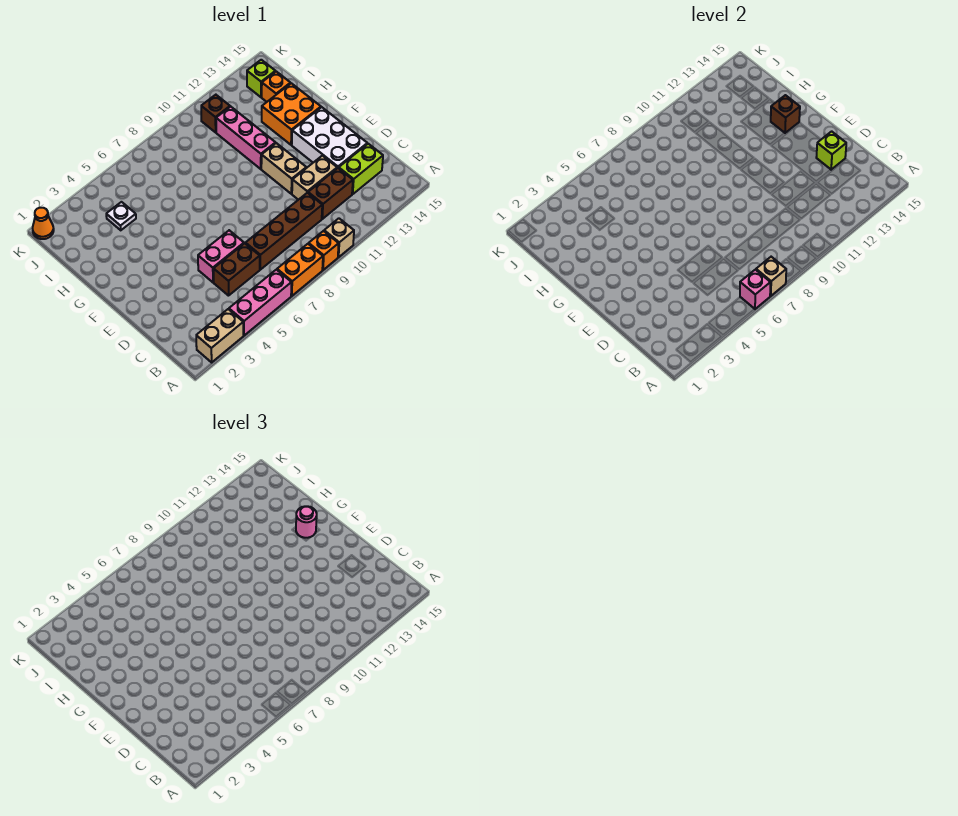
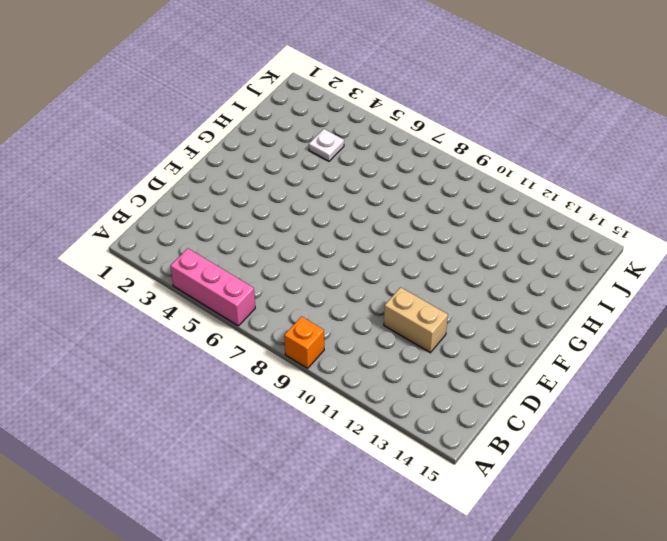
none -> tan brick A2:A3 level 1
none -> orange brick A7:A8 level 1
none -> tan brick A10 level 1

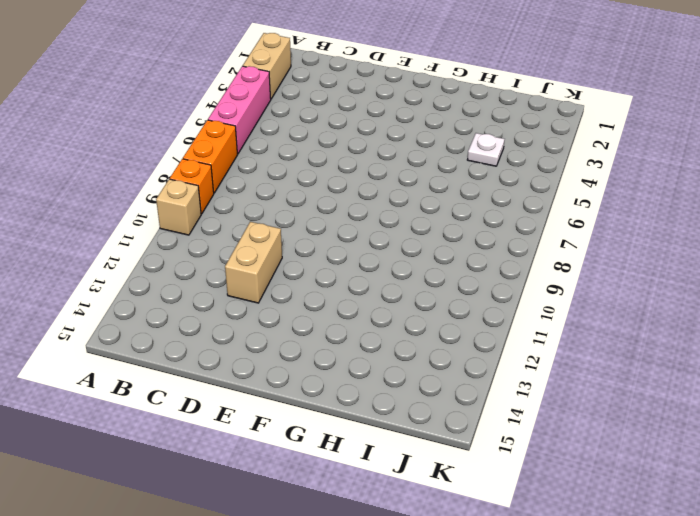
none -> brown brick C5:C6 level 1
none -> brown brick C7:C10 level 1
none -> brown brick C11:C12 level 1

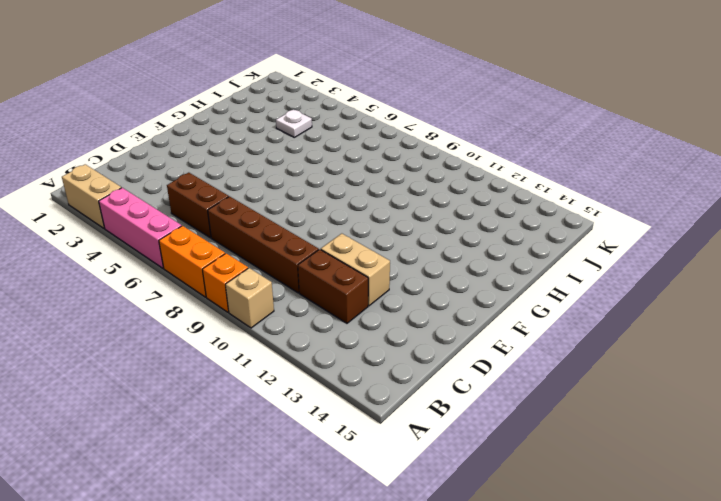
none -> lime brick C13:C14 level 1
none -> pink brick D5:D6 level 1
none -> white brick D13:F14 level 1

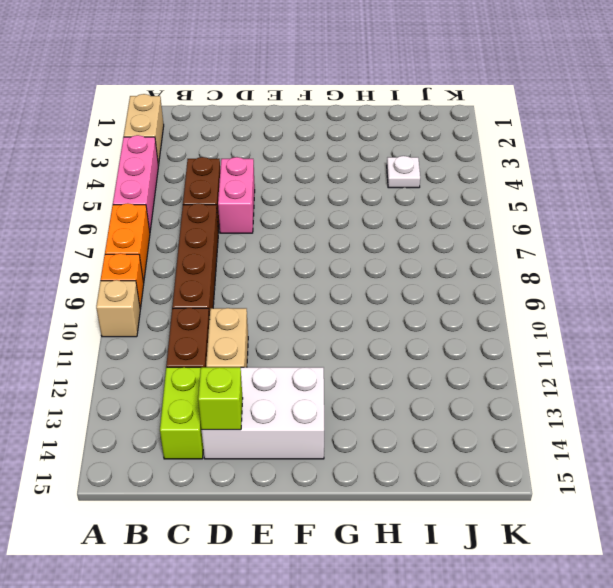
none -> tan brick E11:F11 level 1
none -> pink brick G11:I11 level 1
none -> orange brick G13:H14 level 1

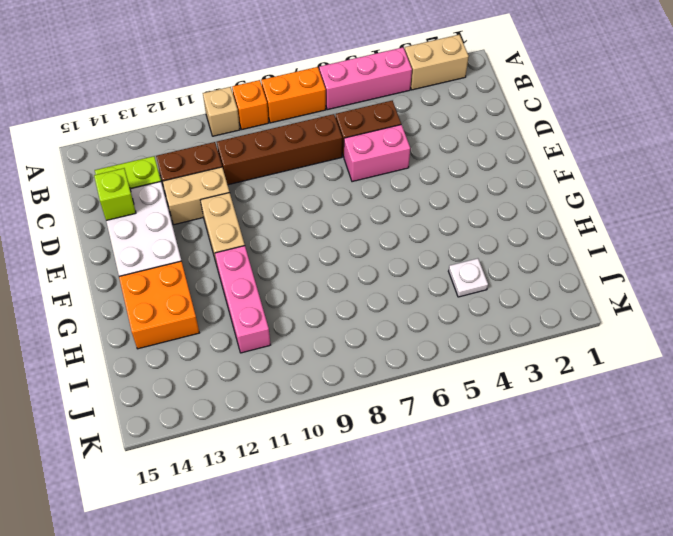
none -> orange brick I14 level 1
none -> brown brick J11 level 1
none -> lime brick J14 level 1

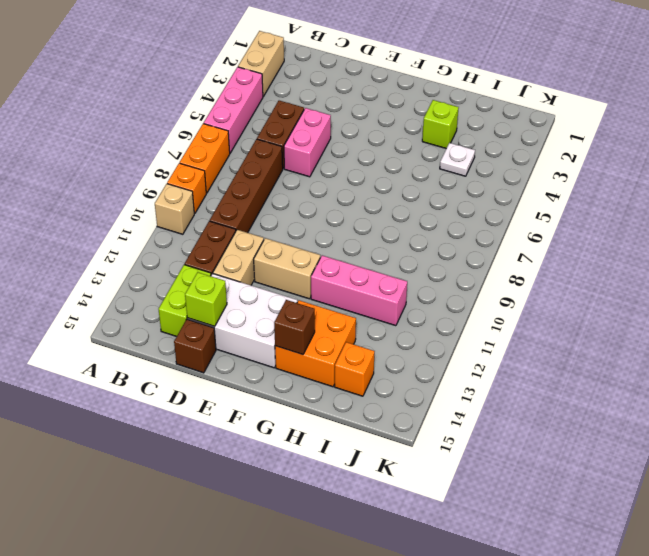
brown brick D15 level 1 -> brown brick J11 level 1
lime brick H3 level 1 -> lime brick J14 level 1
none -> orange cone K1 level 1
none -> pink brick A6 level 2
none -> tan brick A7 level 2

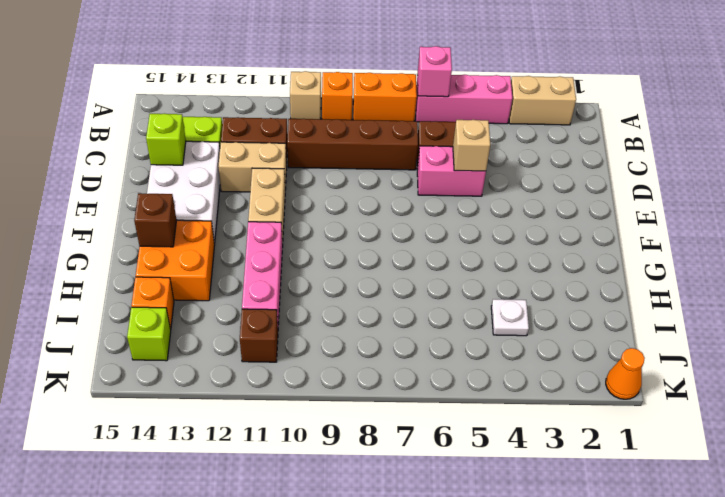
tan brick D5 level 2 -> tan brick A7 level 2
none -> pink round brick G14 level 3

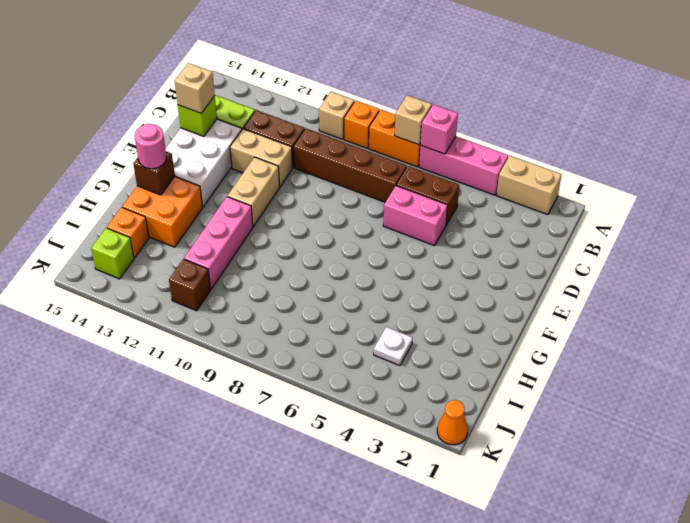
tan brick D14 level 3 -> none

